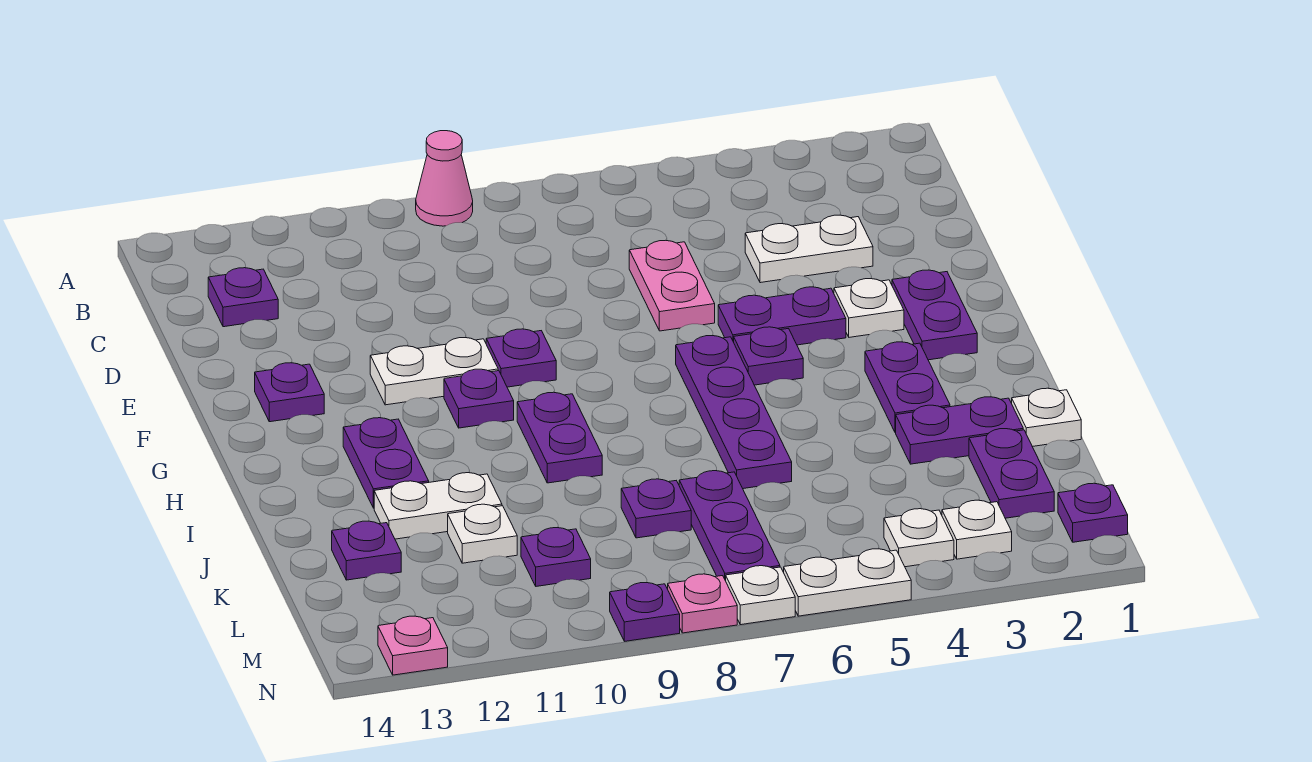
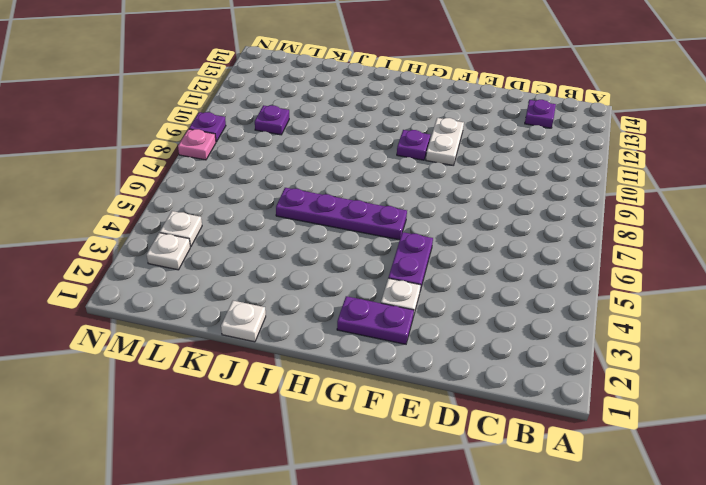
none -> pink cone A9 level 1
none -> white plate D3:D4 level 1
none -> pink plate D6:E6 level 1
none -> purple plate F9 level 1

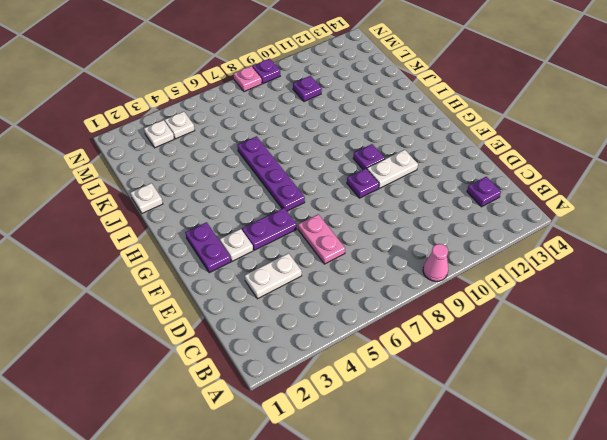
none -> purple plate F13 level 1
none -> purple plate G5 level 1
none -> purple plate H3:I3 level 1
none -> purple plate H9:I9 level 1

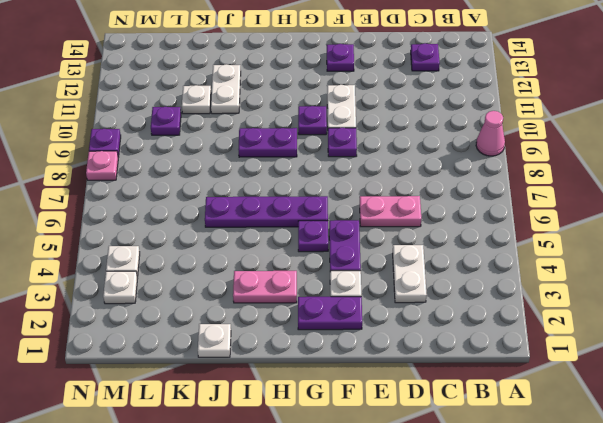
pink plate H3:I3 level 1 -> purple plate H3:I3 level 1
none -> purple plate H12:I12 level 1
none -> purple plate J2:J3 level 1
none -> purple plate K2:L2 level 1
none -> purple plate K7:M7 level 1

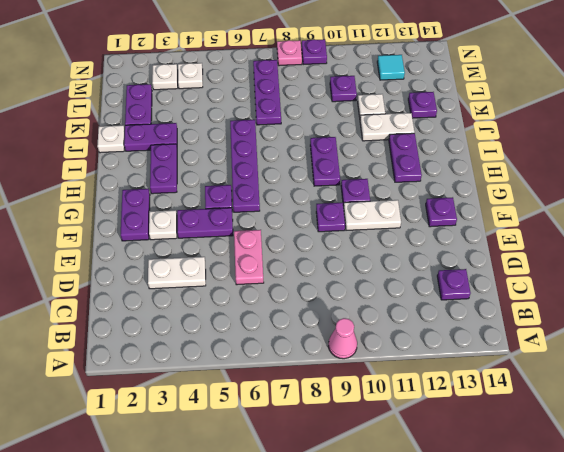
cyan tile M12 level 1 -> none
none -> purple plate K8 level 1
none -> purple plate M1 level 1
none -> white plate N5:N6 level 1
none -> white plate N7 level 1

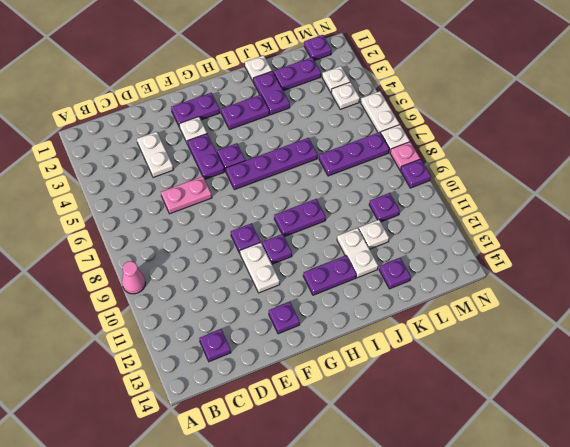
none -> purple plate K8 level 1
none -> pink plate N13 level 1

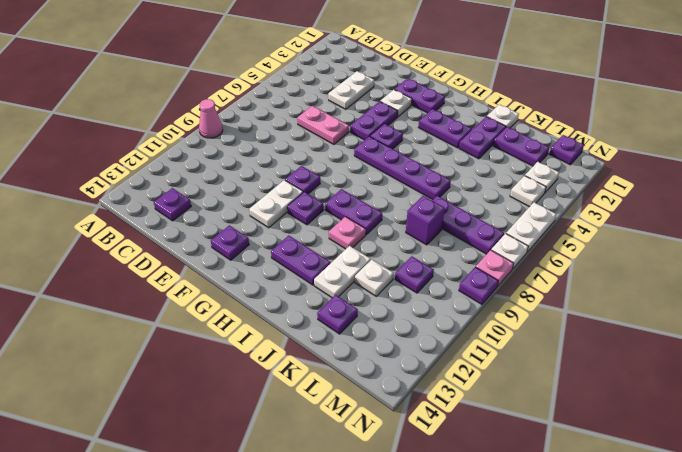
pink plate I10 level 1 -> pink plate N13 level 1
purple brick K8 level 1 -> purple plate K8 level 1

